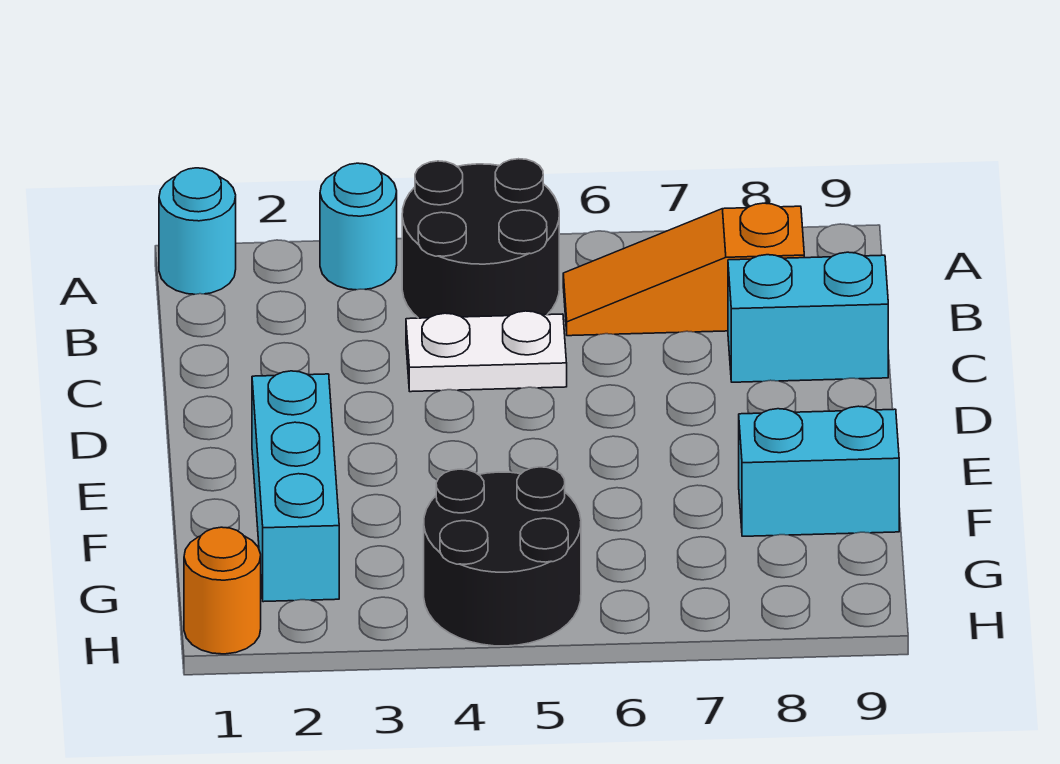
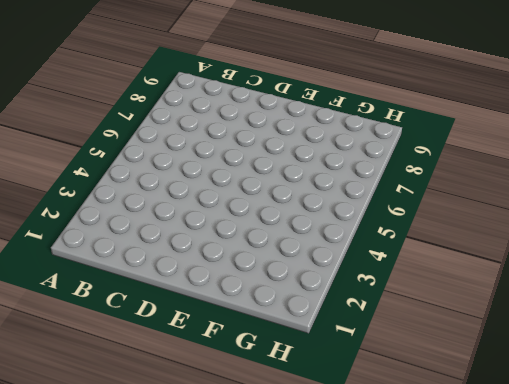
none -> cyan round brick A1 level 1
none -> cyan round brick A3 level 1

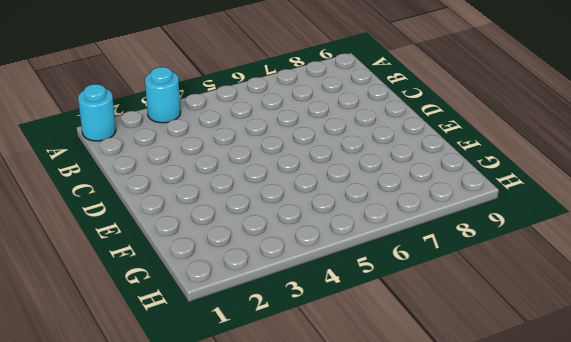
none -> black round brick A4:B5 level 1
none -> orange slope B6:B8 level 1 top 8

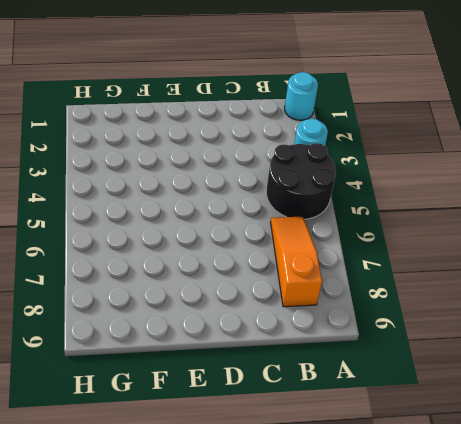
none -> white plate C4:C5 level 1
none -> cyan brick C8:C9 level 1

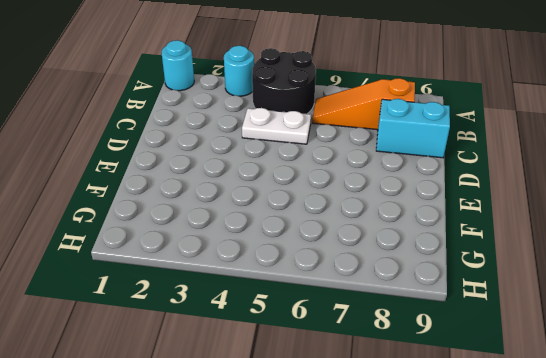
none -> cyan brick E2:G2 level 1
none -> cyan brick F8:F9 level 1

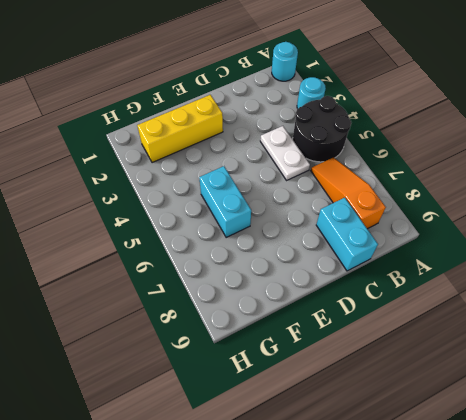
yellow brick E2:G2 level 1 -> cyan brick E2:G2 level 1
cyan brick F5:F6 level 1 -> cyan brick F8:F9 level 1
none -> black round brick G4:H5 level 1
none -> orange round brick H1 level 1

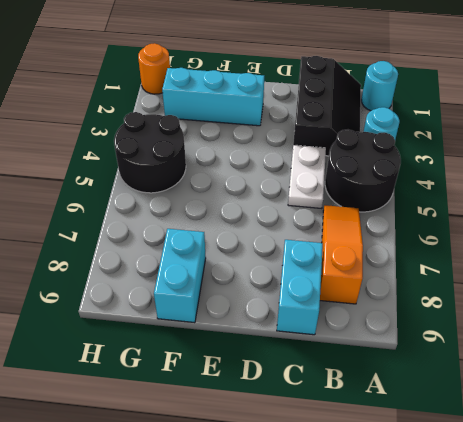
black slope B1:C3 level 1 top C -> none

